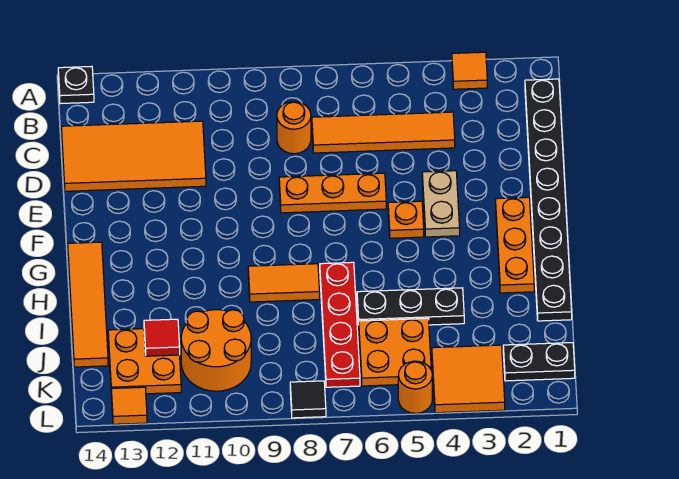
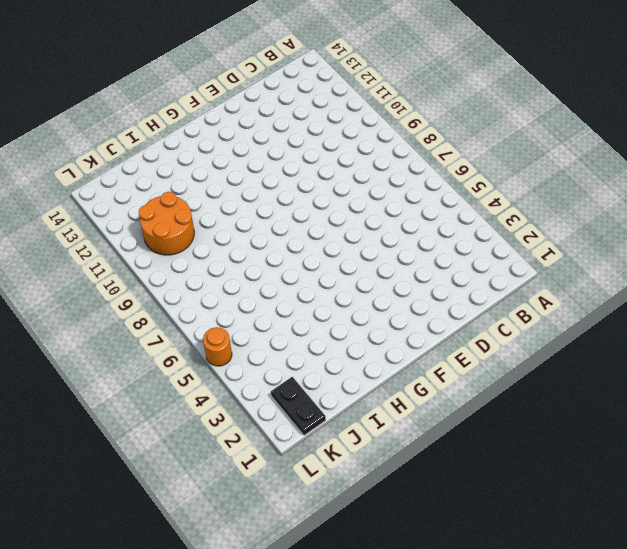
none -> orange tile A3 level 1
none -> black plate A14 level 1
none -> black plate B1:I1 level 1

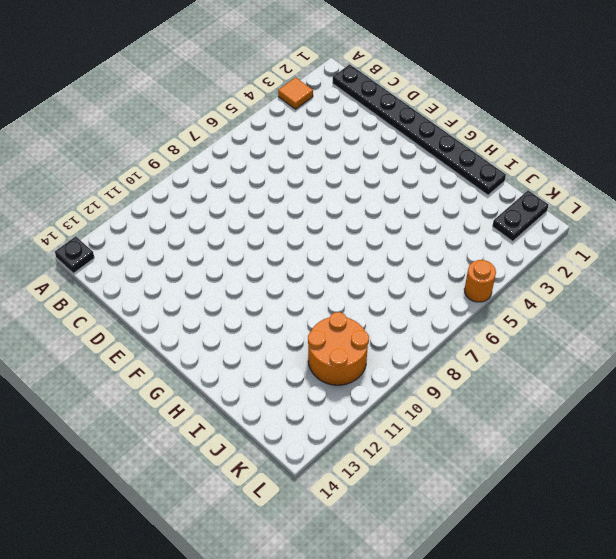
none -> orange tile C4:C7 level 1
none -> orange round brick C8 level 1
none -> orange tile C11:D14 level 1

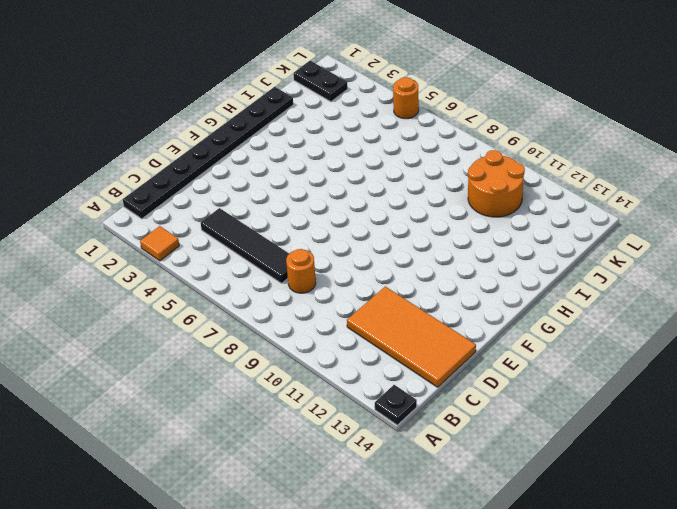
black tile C4:C7 level 1 -> orange tile C4:C7 level 1
none -> tan plate E4:F4 level 1
none -> orange plate E6:E8 level 1
none -> orange plate F2:H2 level 1

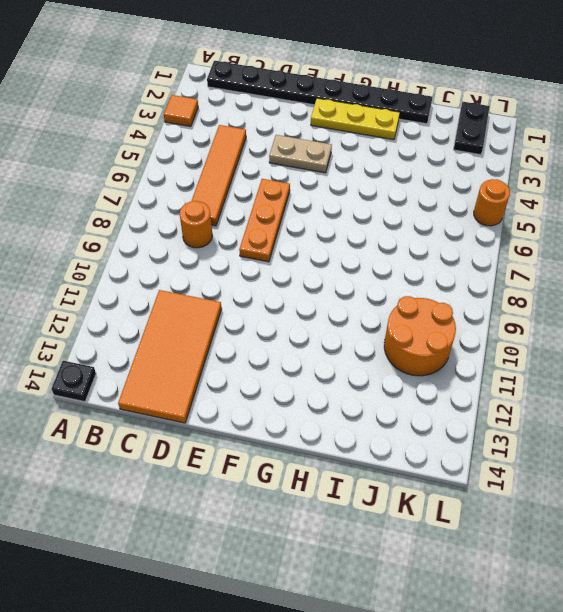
yellow plate F2:H2 level 1 -> orange plate F2:H2 level 1
none -> orange plate F5 level 1
none -> orange tile G14:J14 level 1
none -> red plate H7:K7 level 1

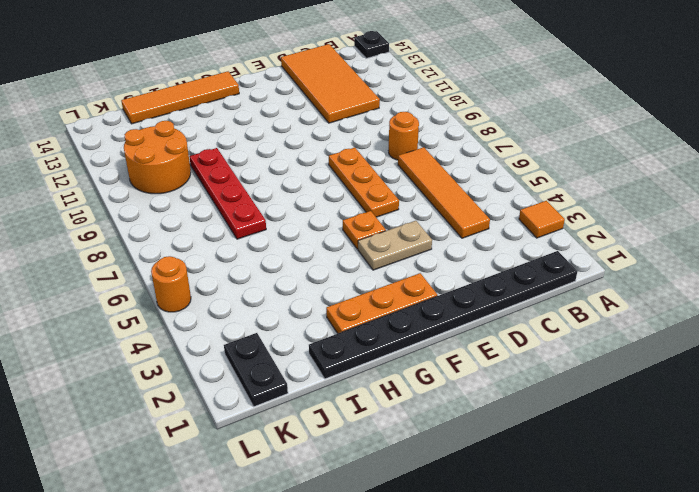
red plate I7:I10 level 1 -> red plate H7:K7 level 1
none -> orange tile H8:H9 level 1
none -> black plate I4:I6 level 1
none -> orange plate J5:K6 level 1

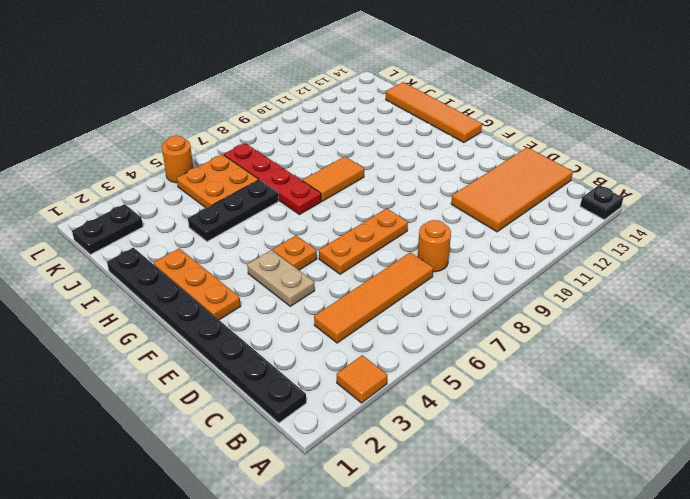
none -> orange round brick J10:K11 level 1
none -> orange plate J12:K13 level 1
none -> orange tile K3:L4 level 1

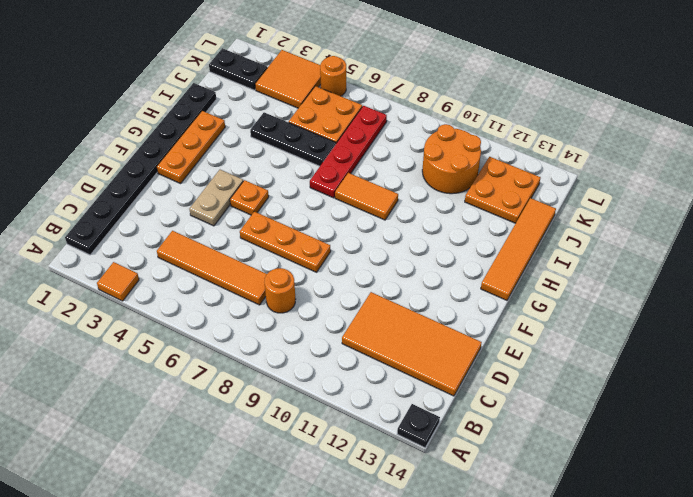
none -> black tile L8 level 1
none -> orange tile L13 level 1
none -> red tile J12 level 2

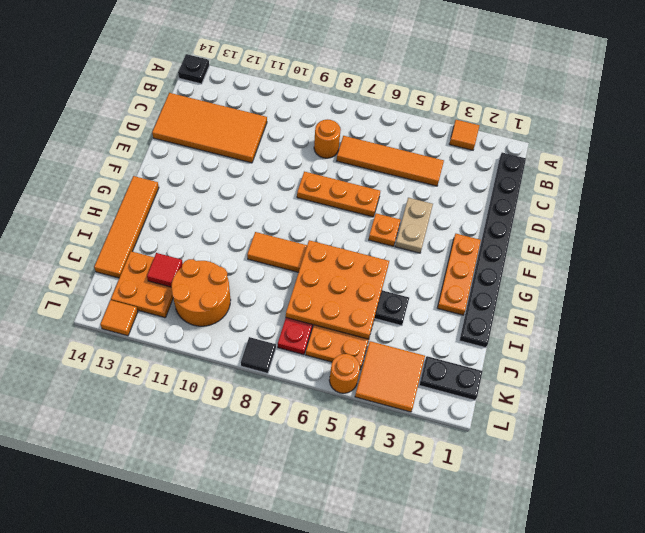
orange plate H5:J7 level 2 -> none

